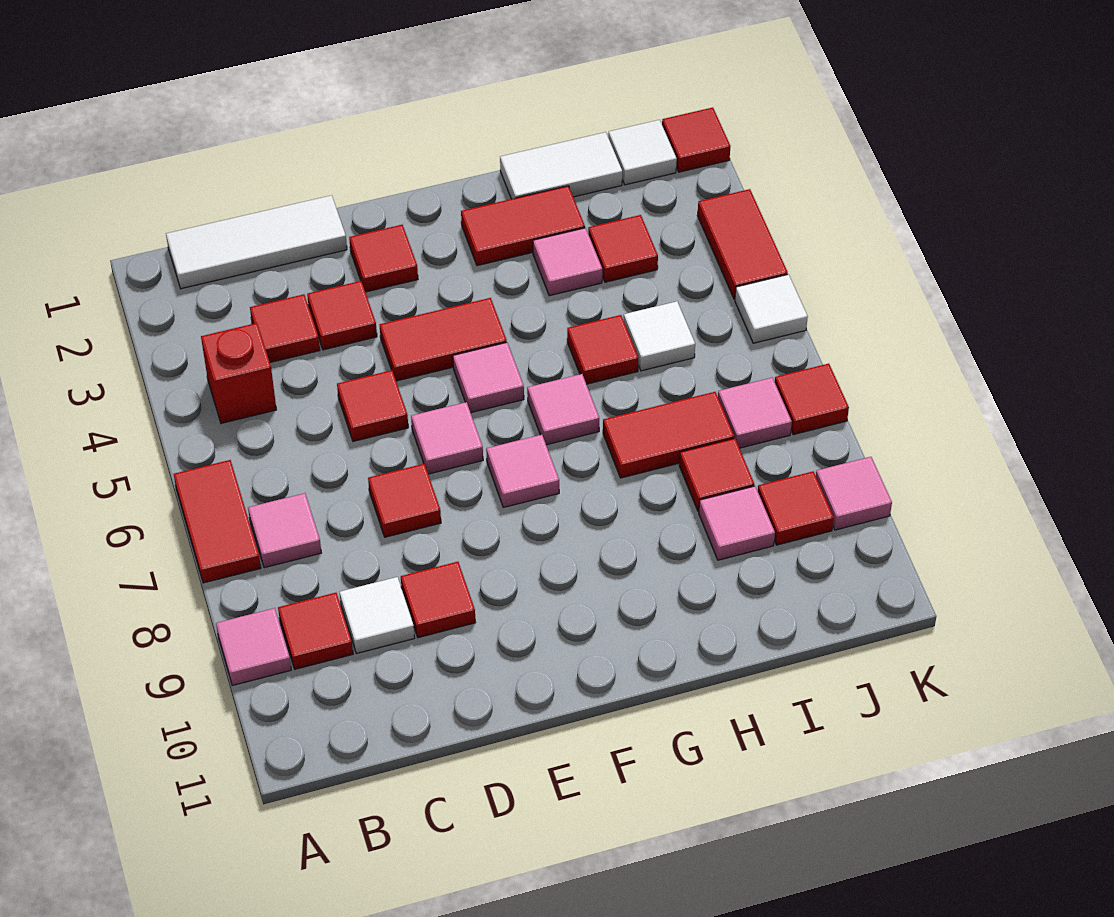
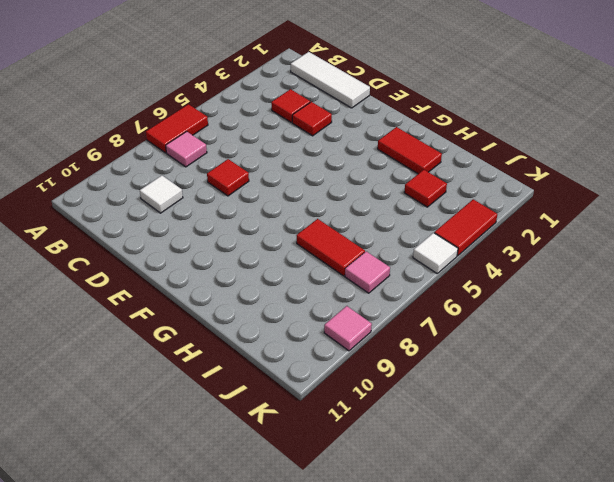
none -> pink tile A9 level 1
none -> red brick B4 level 1
none -> red tile B9 level 1
none -> red tile D5 level 1

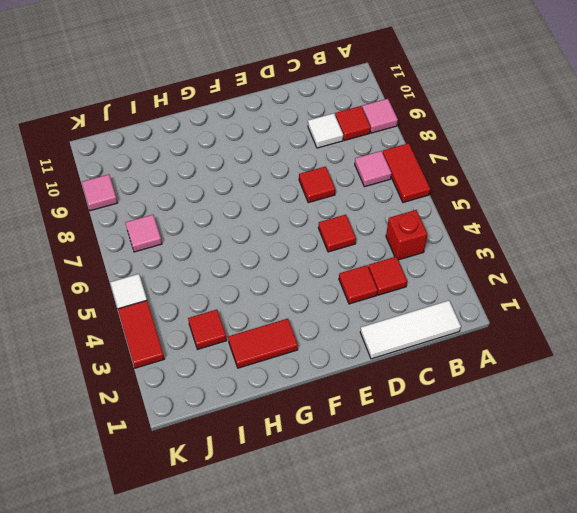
none -> red tile D9 level 1
none -> red tile E2 level 1
none -> red tile E4:F4 level 1
none -> pink tile E6 level 1

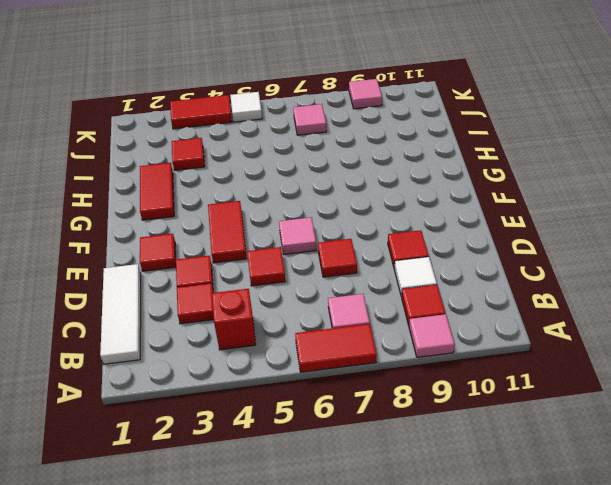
none -> pink tile F5 level 1
none -> pink tile F7 level 1
none -> pink tile G6 level 1
none -> white tile H1:I1 level 1

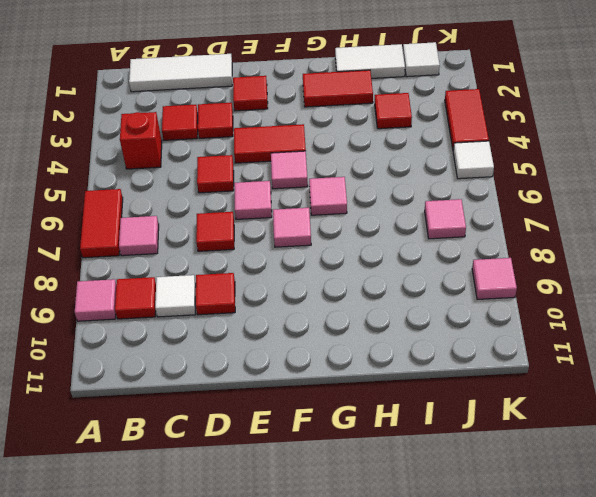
none -> pink tile H3 level 1
none -> red tile H5 level 1
none -> red tile H7:I7 level 1
none -> white tile I5 level 1

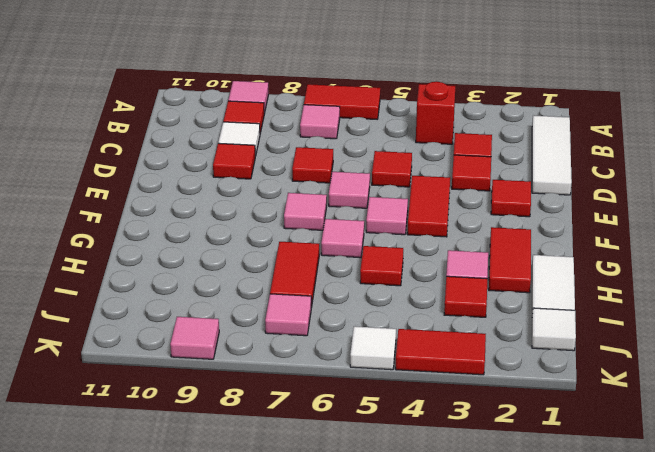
none -> white tile I5 level 1
none -> red tile I8 level 1
none -> pink tile I9 level 1
none -> red tile J9 level 1

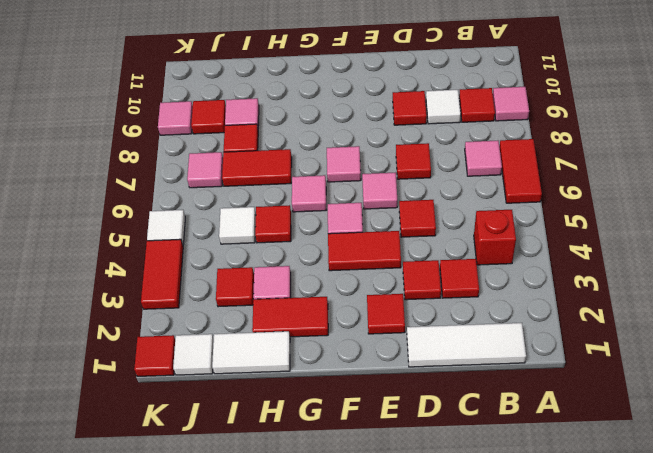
none -> red tile K7 level 1

